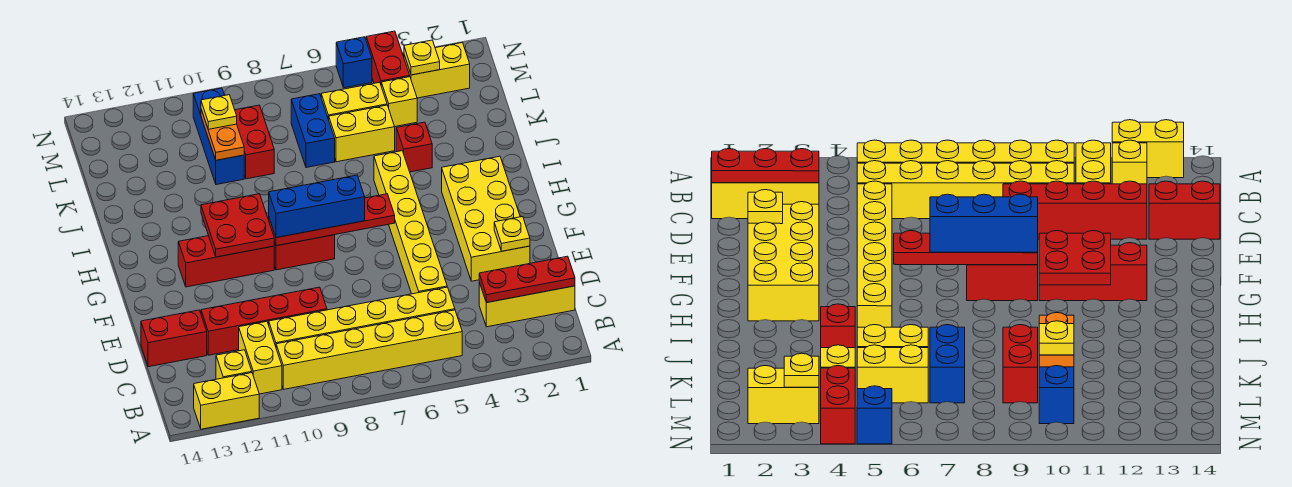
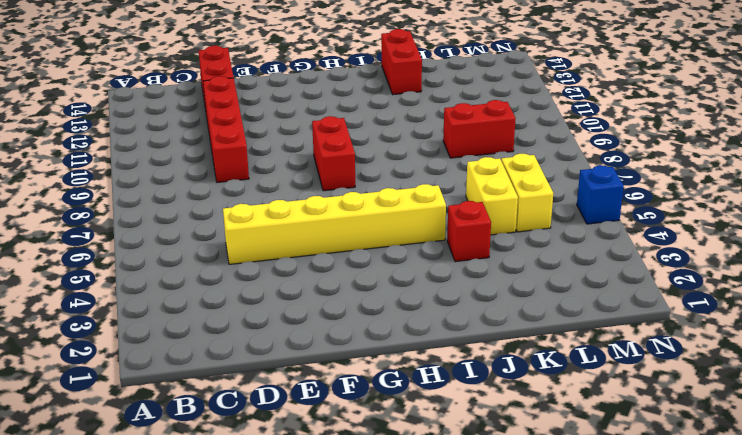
red brick J13:J14 level 1 -> red brick M4:N4 level 1
none -> yellow brick A12:A13 level 1
none -> yellow brick B5:B10 level 1
none -> yellow brick B11:C11 level 1
none -> yellow brick B12 level 1

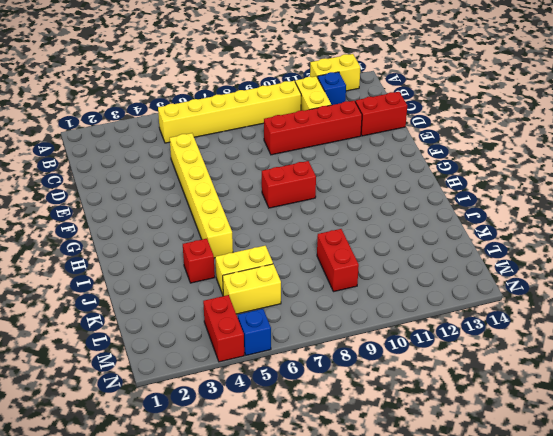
blue brick B12 level 1 -> yellow brick B12 level 1
none -> yellow brick C1:C3 level 1
none -> yellow brick C5:C10 level 1
none -> yellow brick E2:H3 level 1
none -> red brick G10:G12 level 1

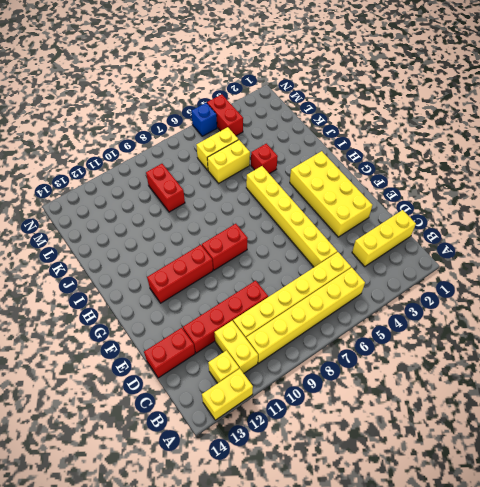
none -> blue brick K7:L7 level 1
none -> blue brick K10:M10 level 1
none -> yellow brick L4 level 1
none -> yellow brick M2:M3 level 1

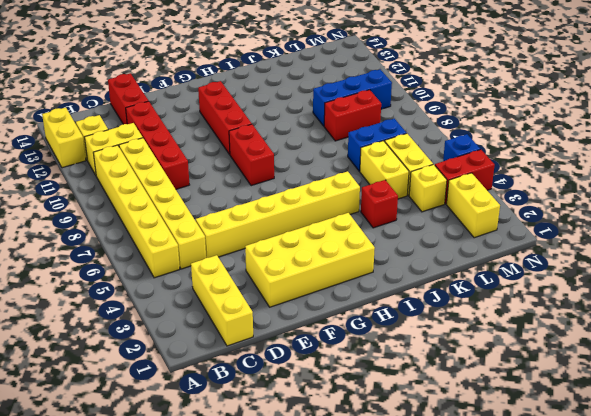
none -> red plate C1:C3 level 2
none -> yellow plate E2 level 2
none -> red plate G6:G9 level 2
none -> red plate G10:H11 level 2

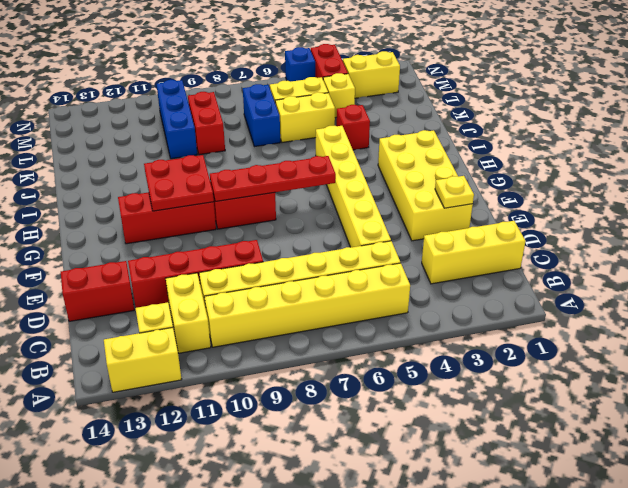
none -> red plate C1:C3 level 2
none -> orange plate K10:L10 level 2
none -> yellow plate M3 level 2
none -> blue brick G7:G9 level 3

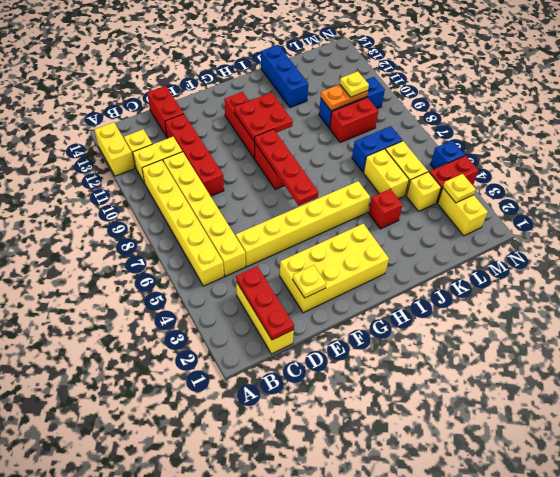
blue brick J12:J14 level 1 -> blue brick G7:G9 level 3

